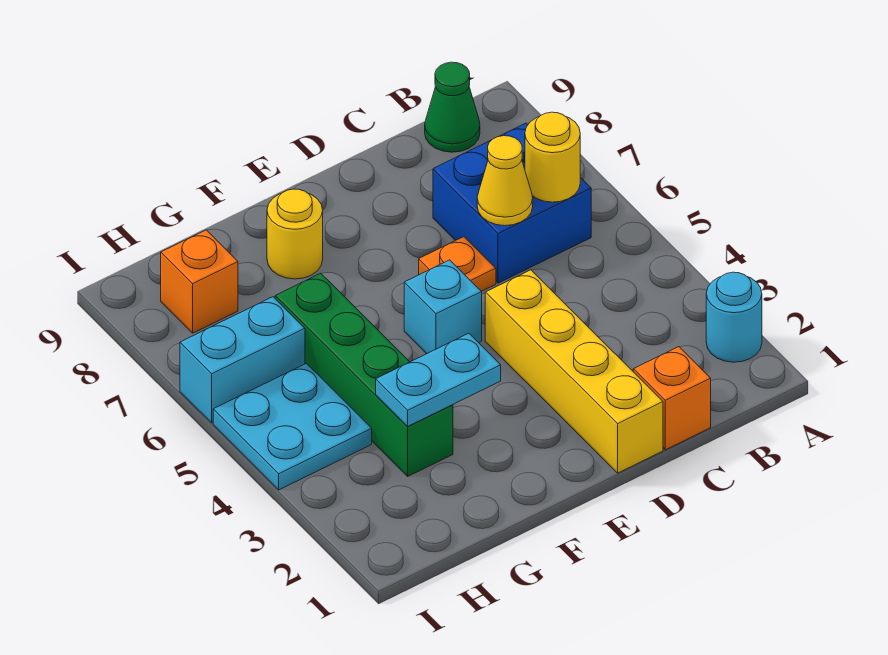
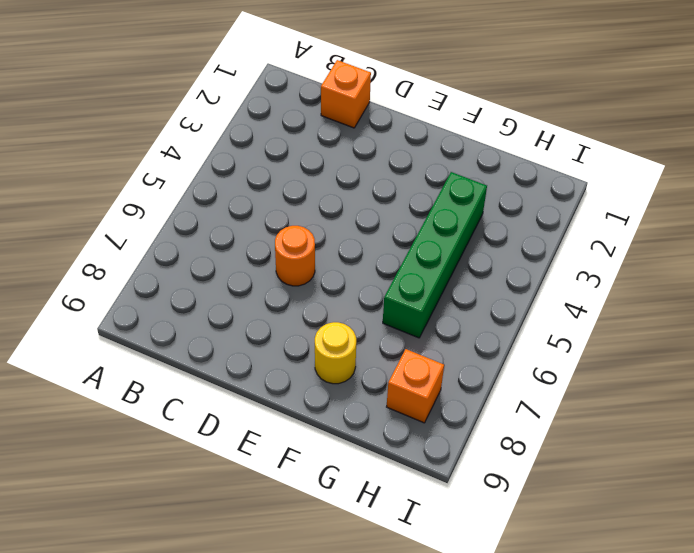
orange round brick D6 level 1 -> orange plate D6 level 1
none -> cyan round brick A2 level 1
none -> blue brick B6:C7 level 1
none -> green cone B9 level 1

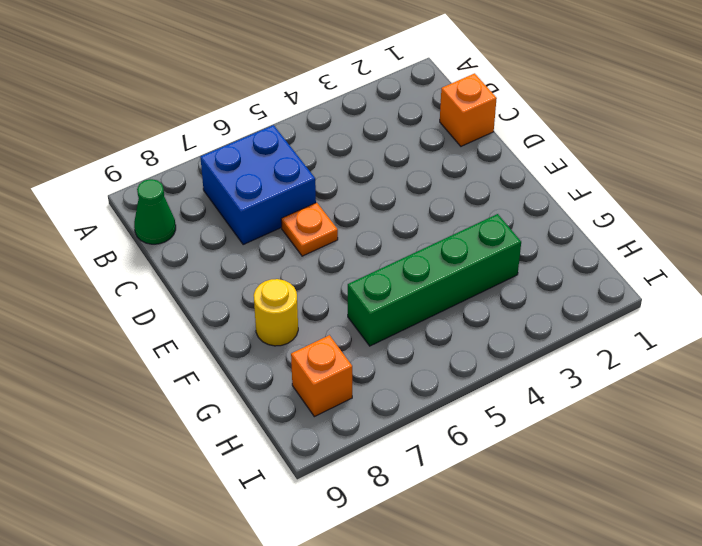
none -> cyan round brick A2 level 1
none -> yellow brick D1:D4 level 1
none -> cyan brick E5 level 1

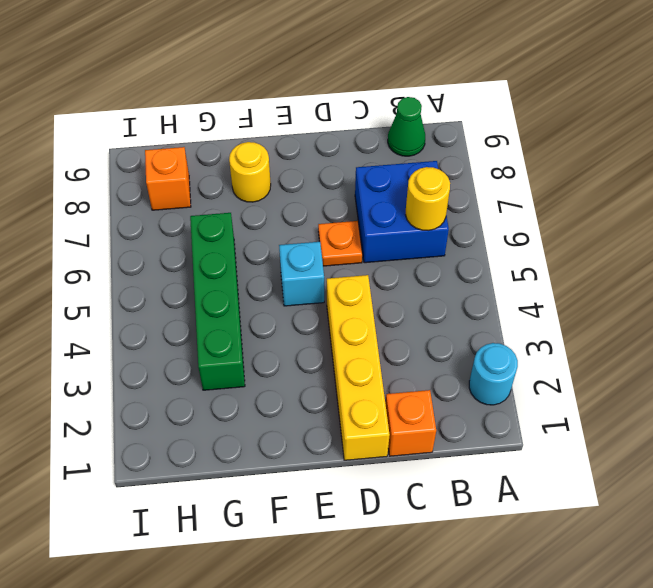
none -> cyan plate H4:I5 level 1
none -> cyan brick H6:I6 level 1
none -> yellow cone C6 level 2

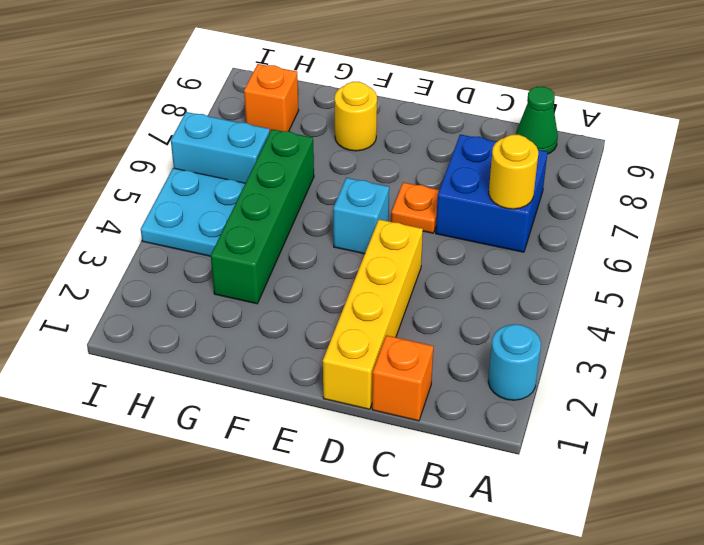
none -> yellow cone C6 level 2
none -> cyan plate F3:G3 level 2

